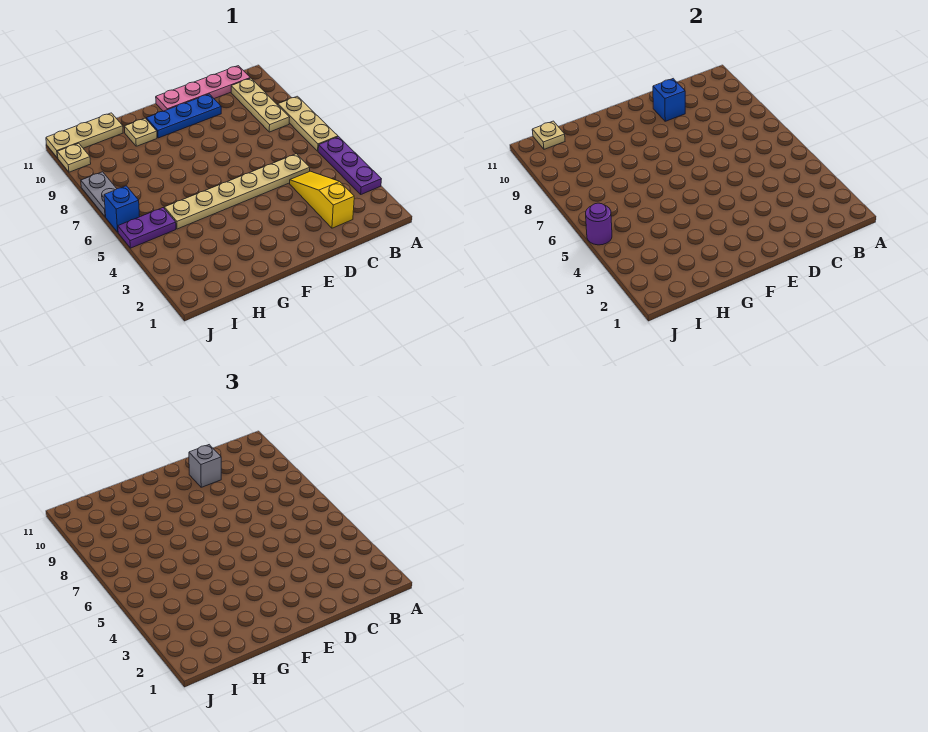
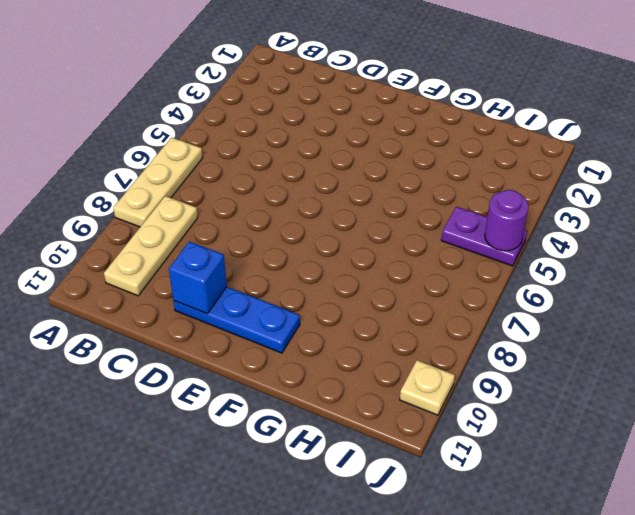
none -> purple plate A3:A5 level 1
none -> pink plate B11:E11 level 1
none -> yellow slope C2:C4 level 1 top 2

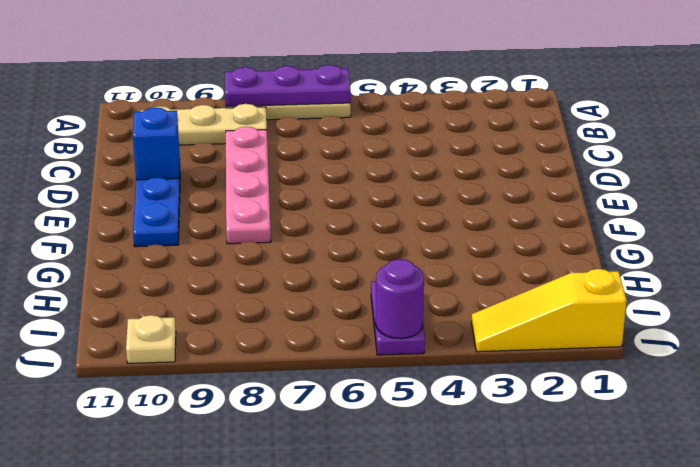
purple plate A6:A8 level 2 -> purple plate A3:A5 level 1
pink plate C8:F8 level 1 -> pink plate B11:E11 level 1
yellow slope J1:J3 level 1 top 1 -> yellow slope C2:C4 level 1 top 2
none -> tan plate C5:H5 level 1
none -> tan plate G10 level 1
none -> tan plate H11:J11 level 1

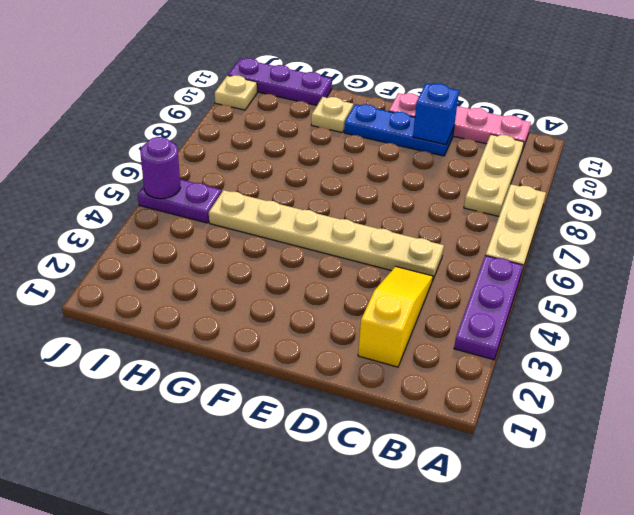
purple plate H11:J11 level 1 -> tan plate H11:J11 level 1
none -> blue brick J6 level 1
none -> grey plate J7:J8 level 1
none -> tan plate I11 level 2

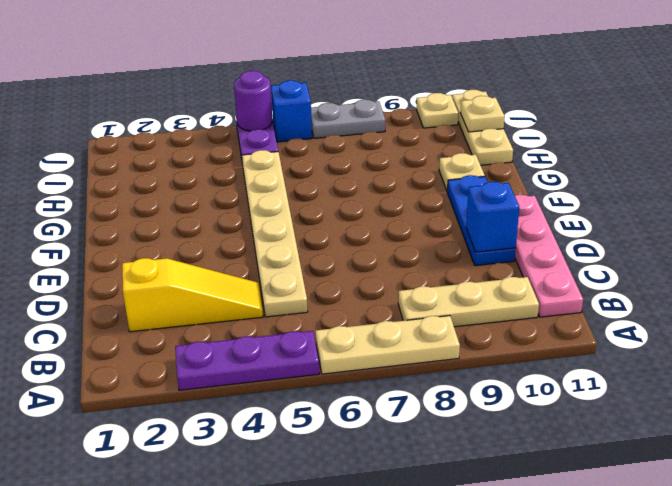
none -> grey brick D10 level 3

